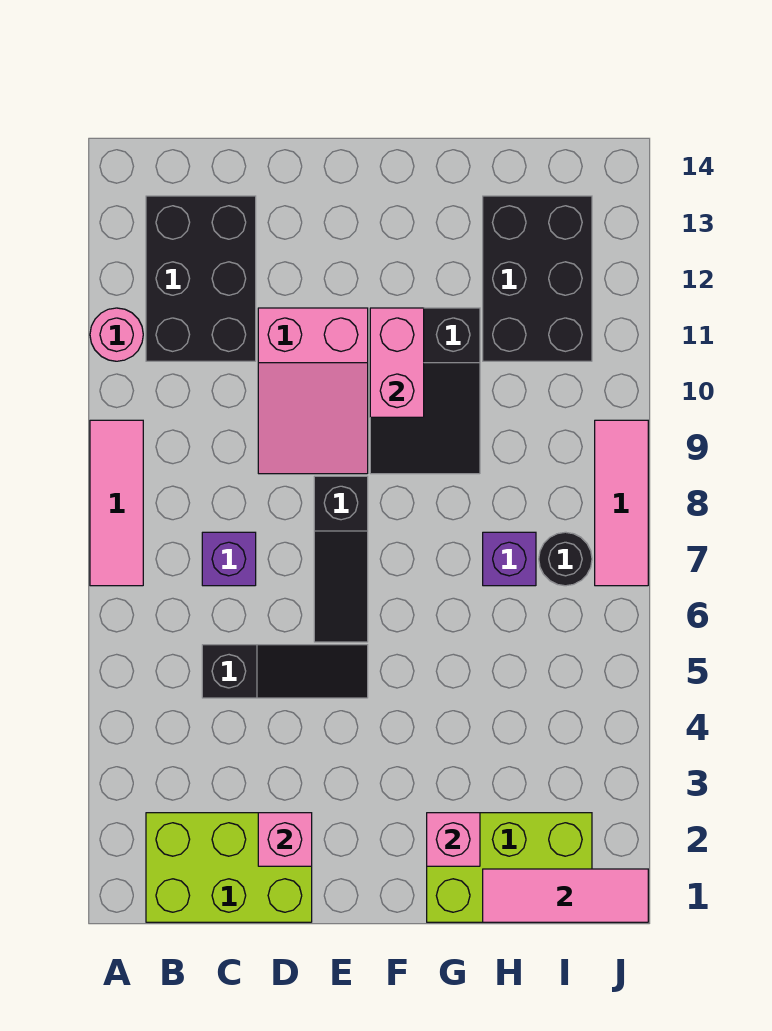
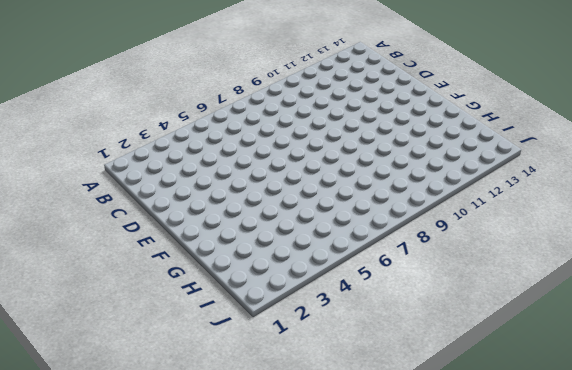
none -> pink tile A7:A9 level 1
none -> pink round brick A11 level 1
none -> lime brick B1:D2 level 1

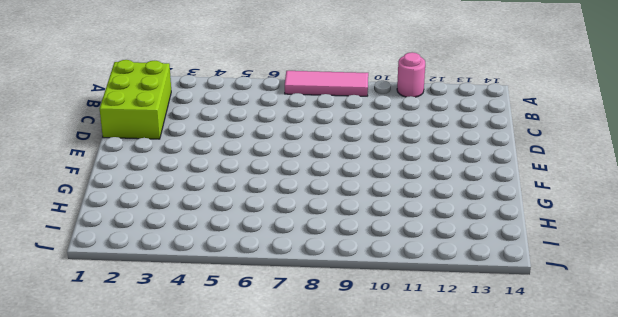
none -> black brick B11:C13 level 1
none -> black slope C5:E5 level 1 top C
none -> purple brick C7 level 1

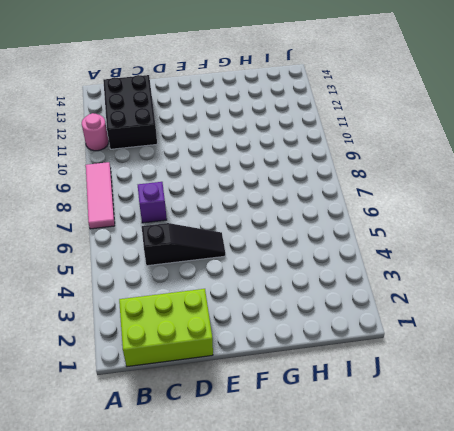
none -> pink slope D9:E11 level 1 top 11
none -> black slope E6:E8 level 1 top 8
none -> black slope F9:G11 level 1 top 11

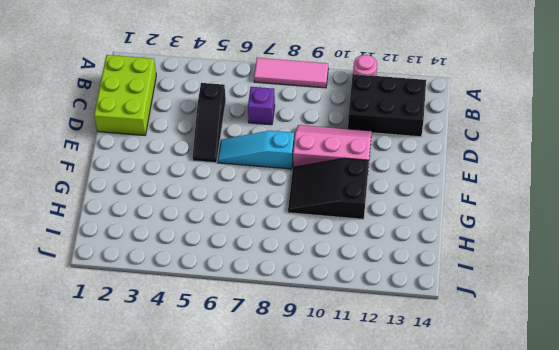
pink slope D9:E11 level 1 top E -> pink slope D9:E11 level 1 top 11
cyan slope E6:E8 level 1 top 8 -> black slope E6:E8 level 1 top 8
none -> lime brick G1:I2 level 1
none -> purple brick H7 level 1
none -> black brick H11:I13 level 1

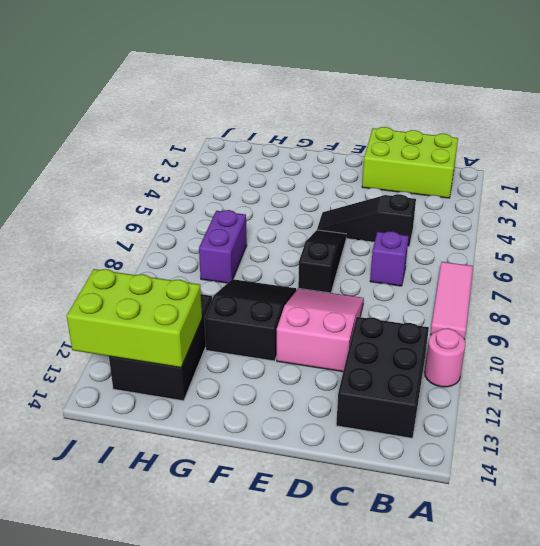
purple brick H7:H8 level 1 -> purple brick H7 level 1
lime brick H12:J13 level 2 -> lime brick G1:I2 level 1
none -> black round brick I7 level 1
none -> pink tile J7:J9 level 1
none -> pink brick D2 level 2

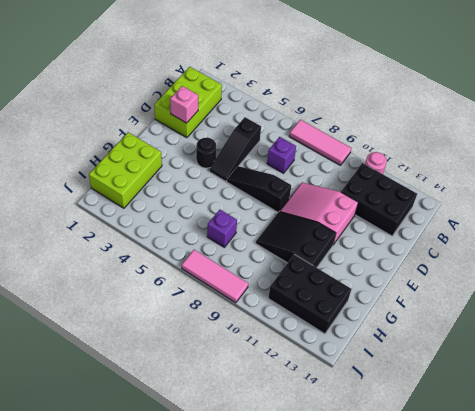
black round brick E4 level 1 -> black round brick I7 level 1
none -> pink brick F10:F11 level 2
none -> pink brick G2 level 2
none -> pink tile H1:J1 level 2

